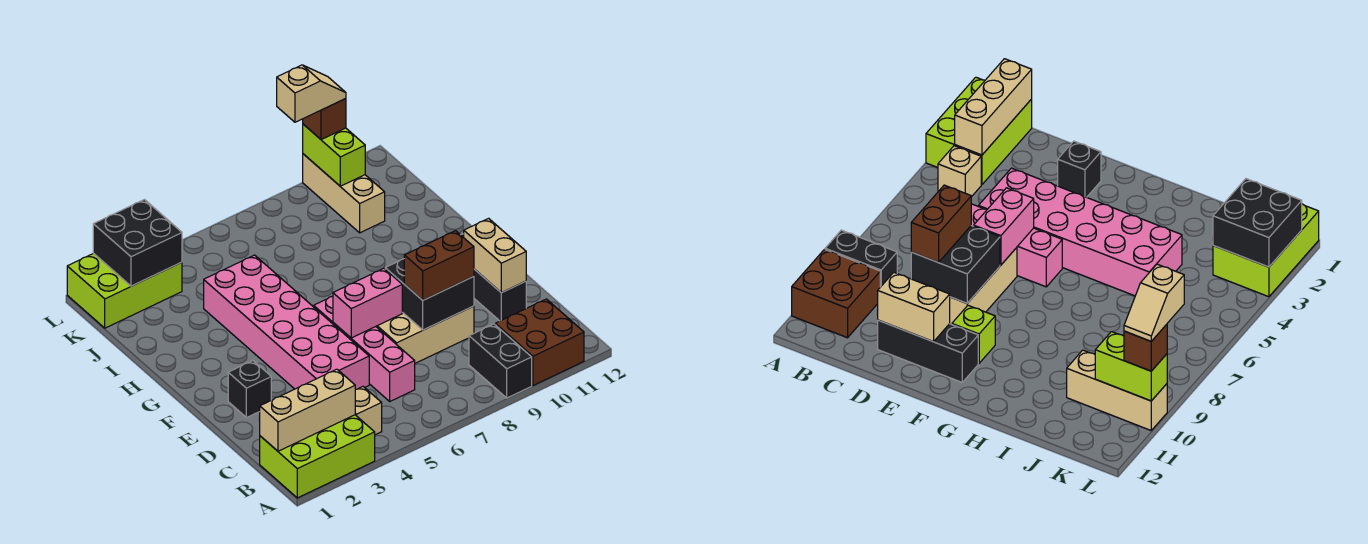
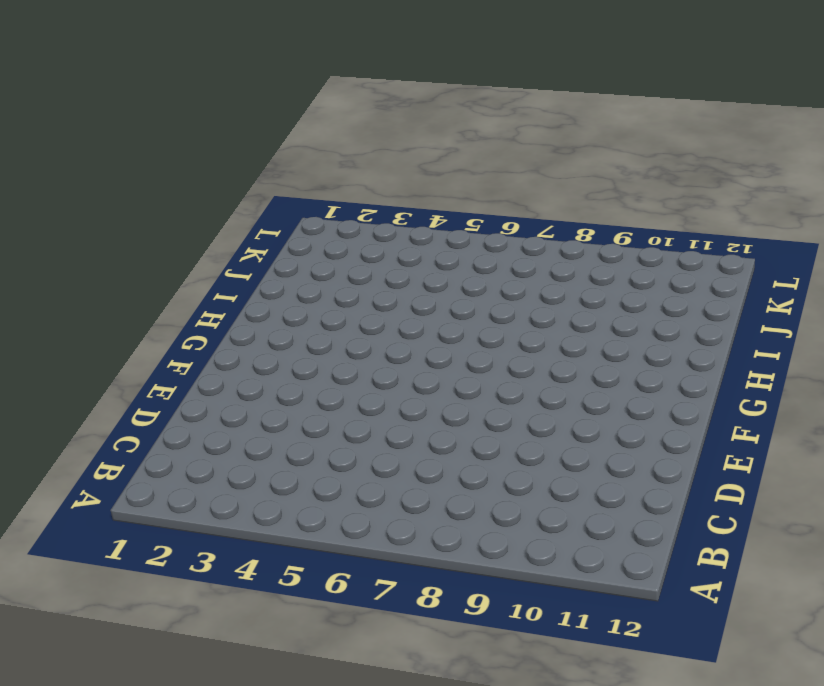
none -> lime brick A1:B3 level 1
none -> black brick A9:B9 level 1
none -> brown brick A10:B11 level 1

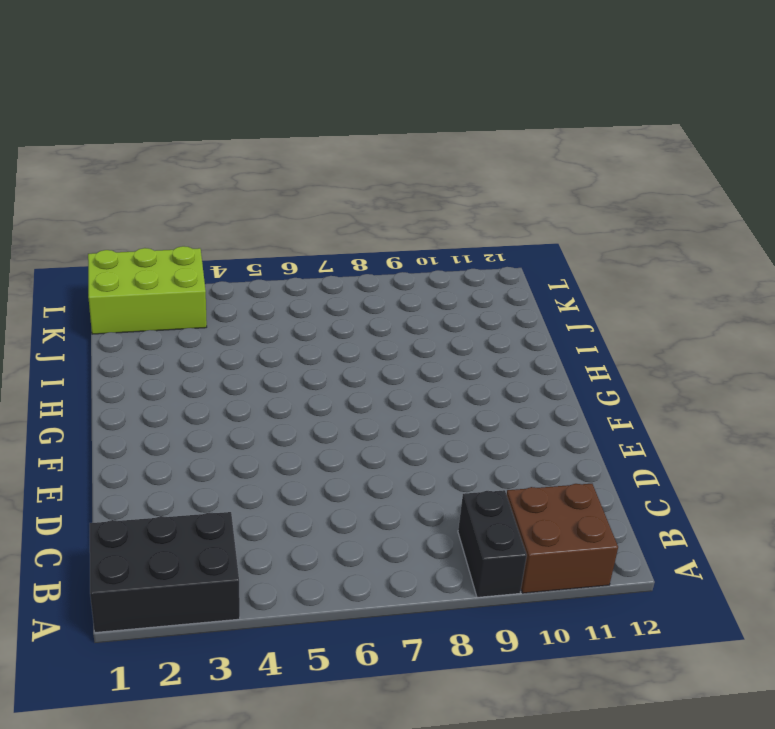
black brick A1:B3 level 1 -> lime brick A1:B3 level 1
none -> tan brick B4 level 1
none -> pink brick C6:F6 level 1
none -> pink brick D4:I5 level 1

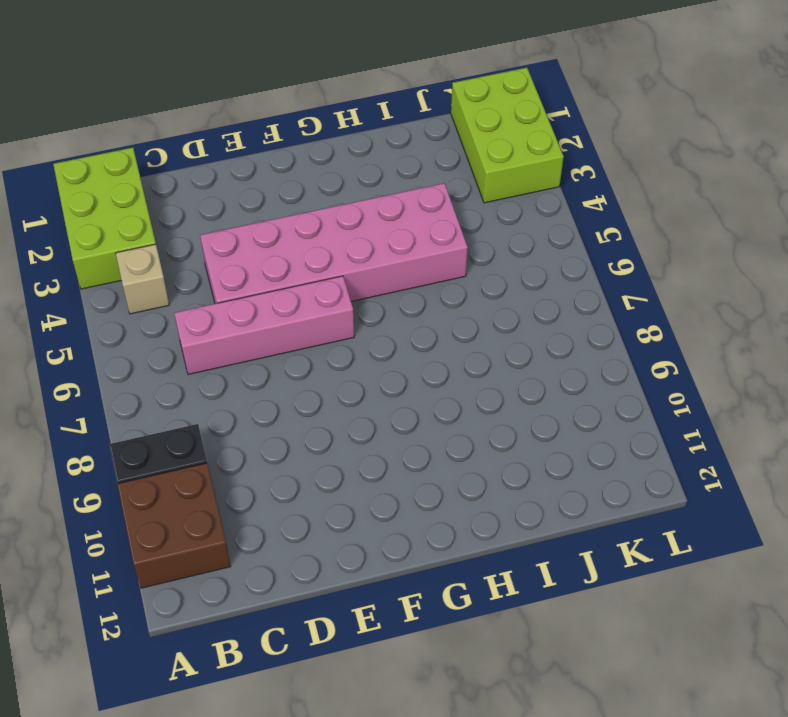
none -> tan brick D7:E9 level 1
none -> black brick D11:F11 level 1
none -> black brick E2 level 1

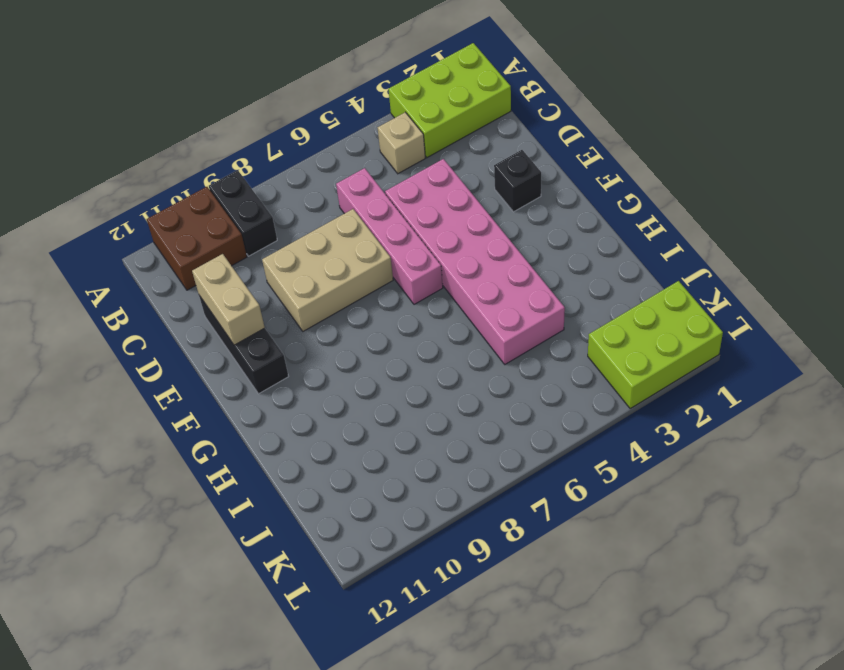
none -> lime brick F10 level 1
none -> tan brick J10:L10 level 1
none -> tan brick B1:B3 level 2

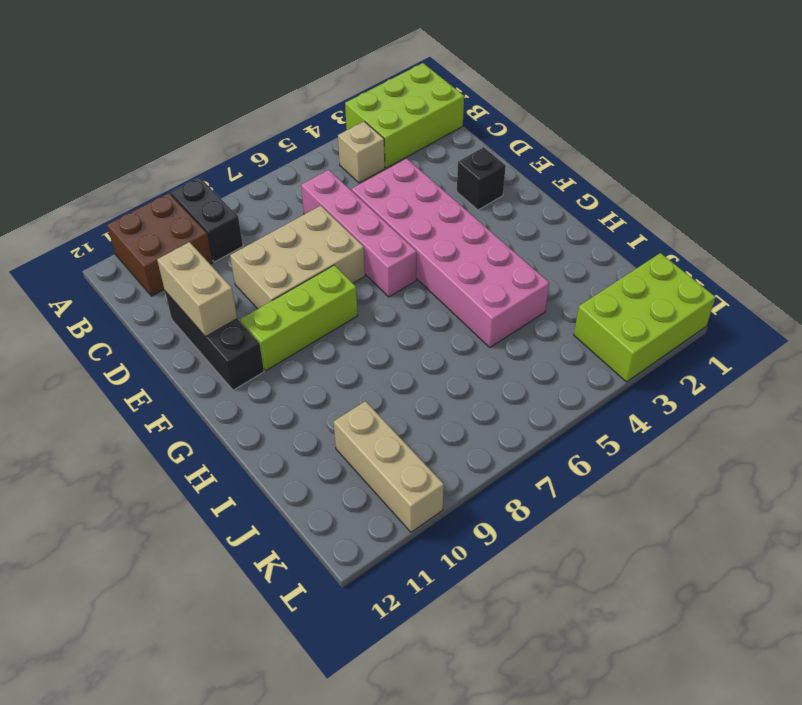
lime brick F8:F10 level 1 -> lime brick F10 level 1
none -> tan brick B1:B3 level 2
none -> black brick D8:E9 level 2
none -> pink brick E6:E7 level 2

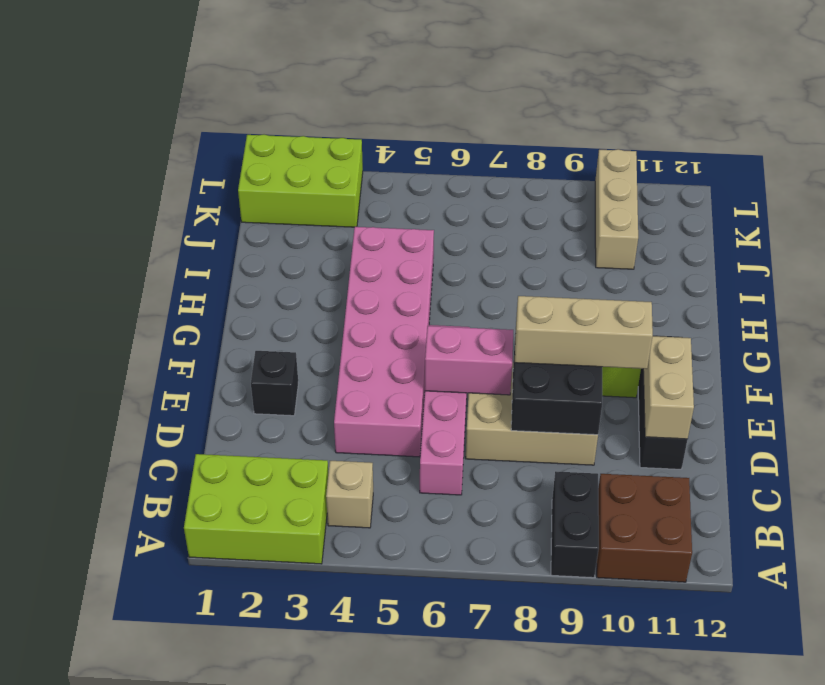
tan brick E8:E10 level 3 -> tan brick B1:B3 level 2
none -> black brick K2:L3 level 2
none -> lime brick K10:L10 level 2
none -> brown brick D8:D9 level 3

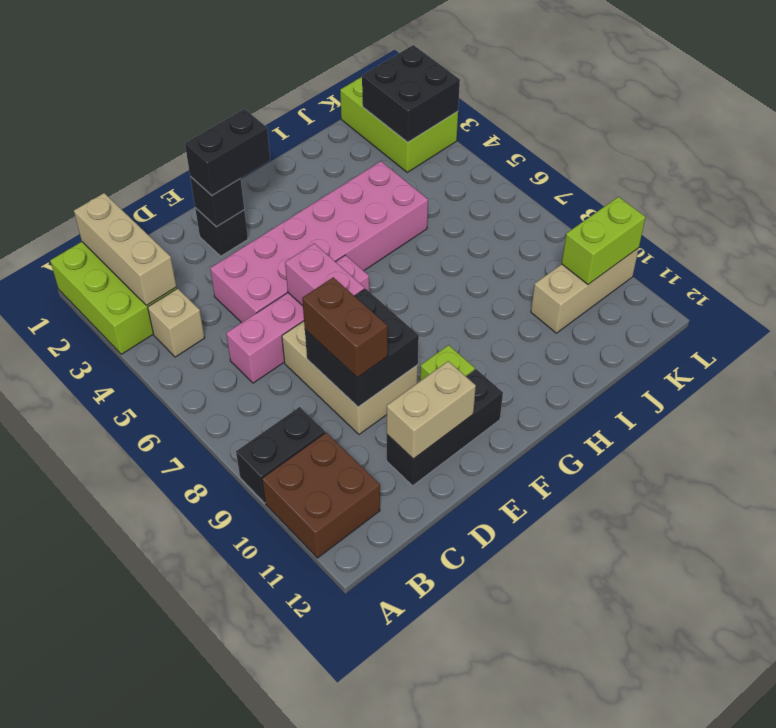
black brick E2 level 2 -> none
black brick E2:F2 level 3 -> none
none -> brown brick L10 level 3
none -> tan slope L9:L10 level 4 top 9

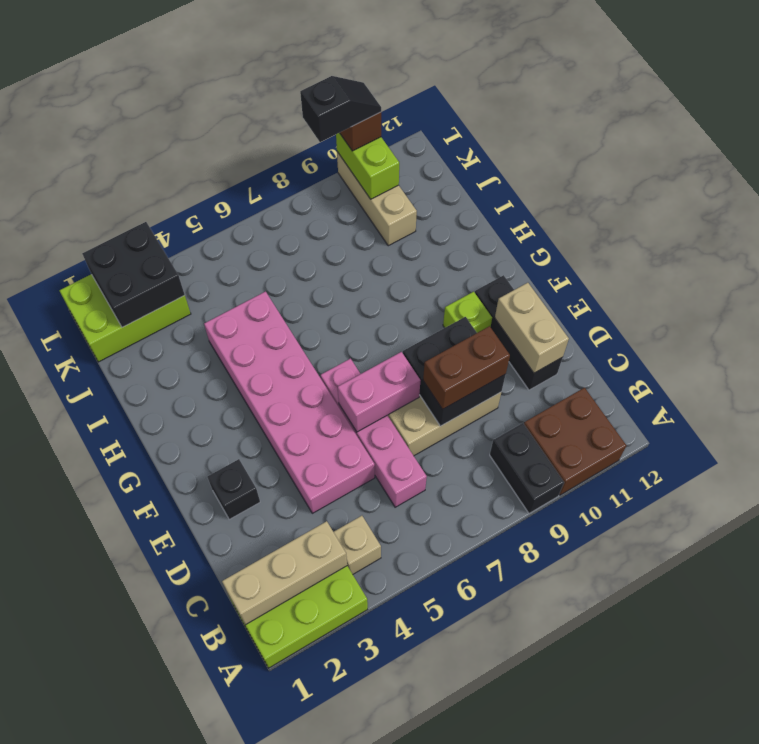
black slope L9:L10 level 4 top 9 -> tan slope L9:L10 level 4 top 9

